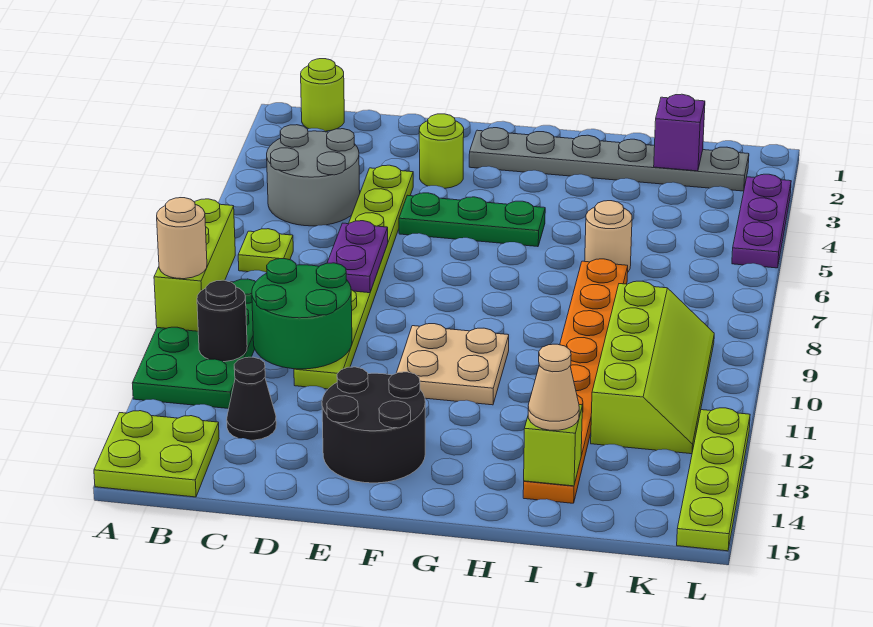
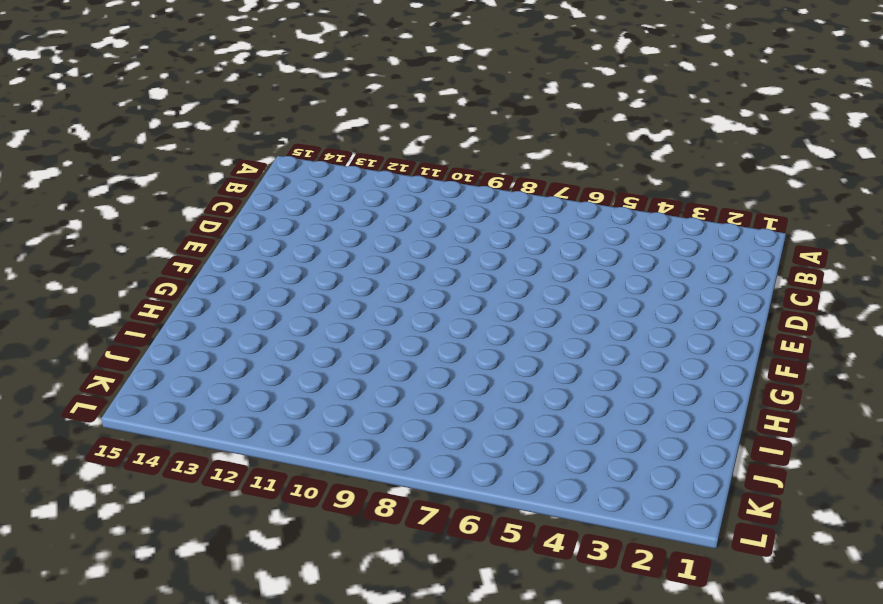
none -> green plate A9:B12 level 1
none -> lime plate A14:B15 level 1
none -> lime round brick B1 level 1

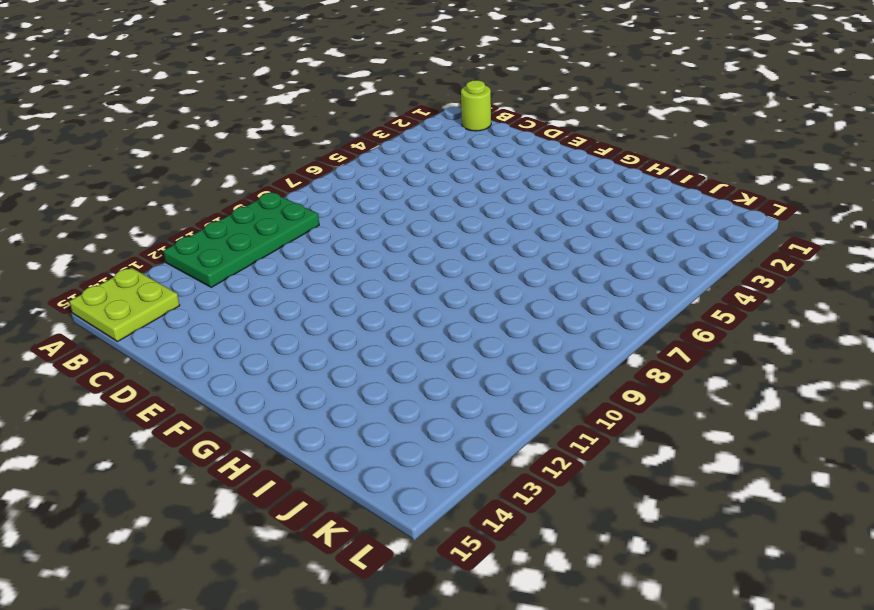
none -> grey round brick B4:C5 level 1
none -> lime plate B7 level 1
none -> black cone C13 level 1

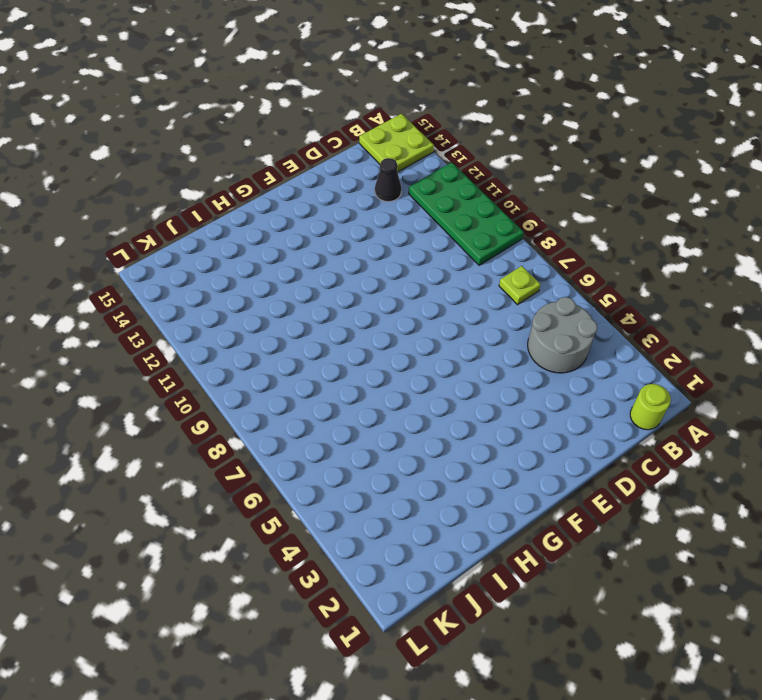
none -> lime plate D4:D11 level 1
none -> lime round brick E3 level 1
none -> green plate E5:G5 level 1

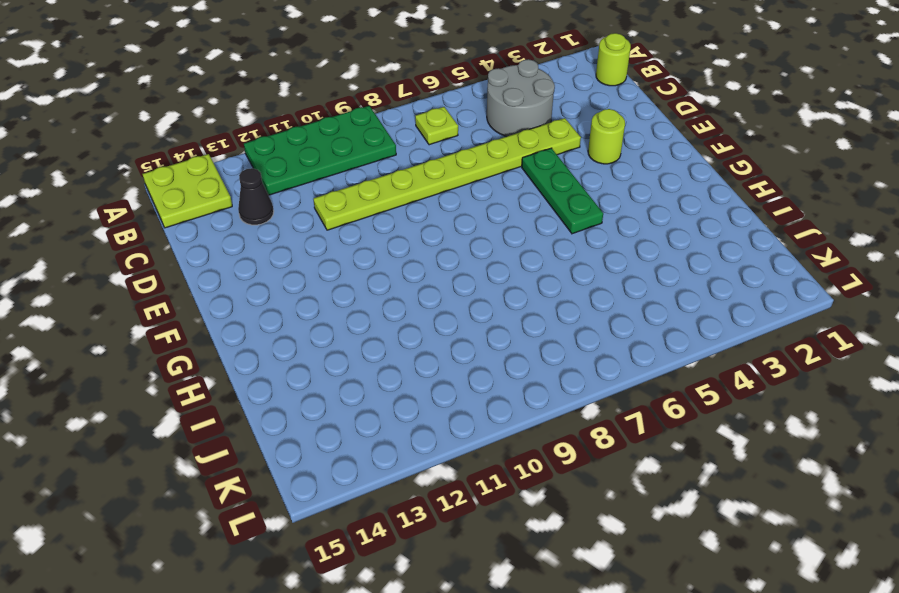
none -> black round brick E13:F14 level 1
none -> grey plate F2:K2 level 1
none -> tan plate F10:G11 level 1

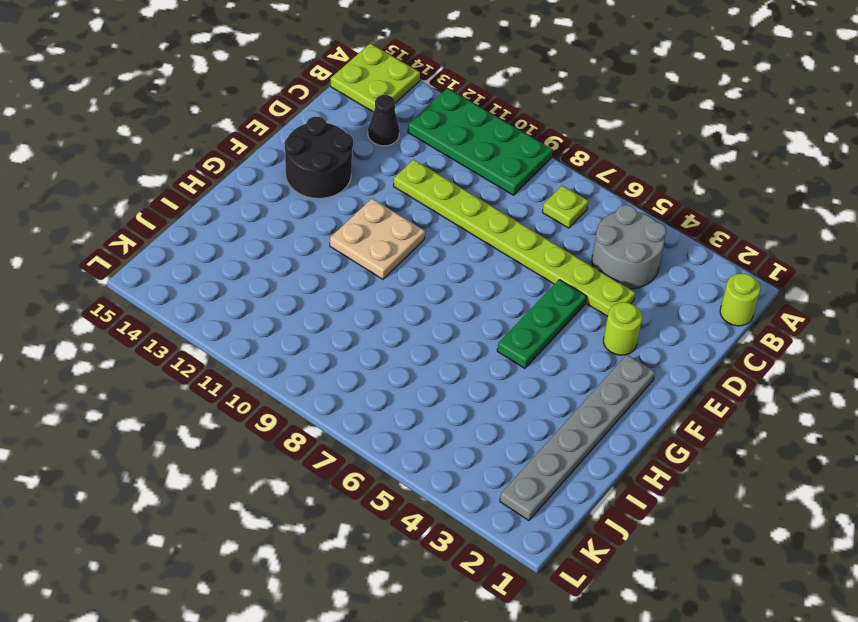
none -> tan round brick I6 level 1
none -> orange plate I7:I14 level 1
none -> lime slope J9:K12 level 1 top J

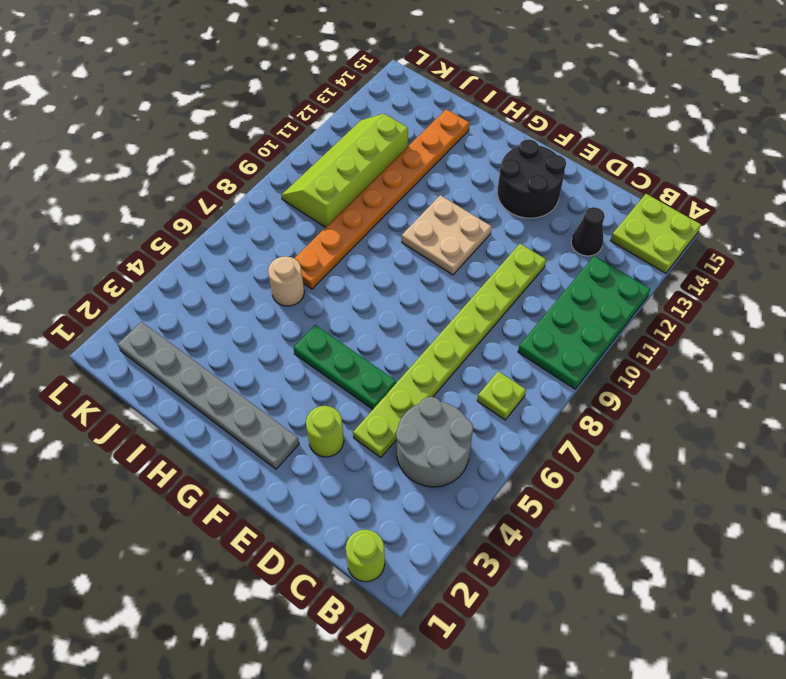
none -> purple plate L3:L5 level 1
none -> lime plate L12:L15 level 1
none -> lime brick A8:A10 level 2

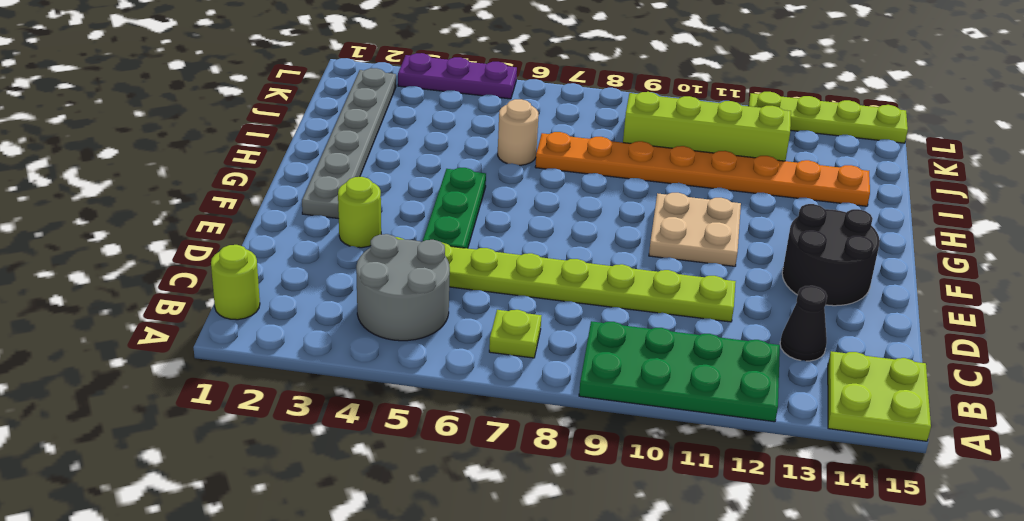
none -> lime brick A8:A10 level 2
none -> black round brick B11 level 2
none -> green round brick C10:D11 level 2

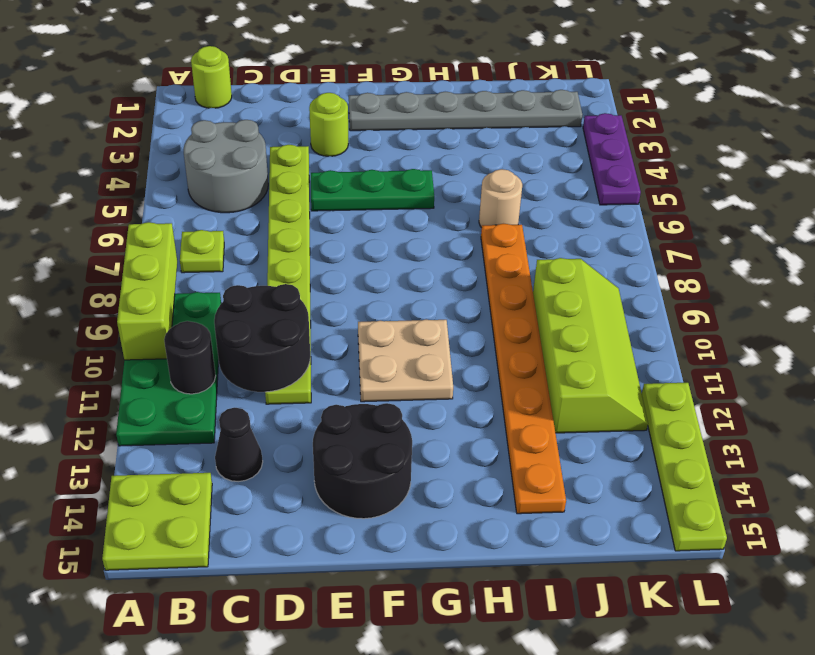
black round brick C10:D11 level 2 -> green round brick C10:D11 level 2
none -> purple plate D7:D8 level 2
none -> lime brick I14 level 2
none -> purple brick J2 level 2

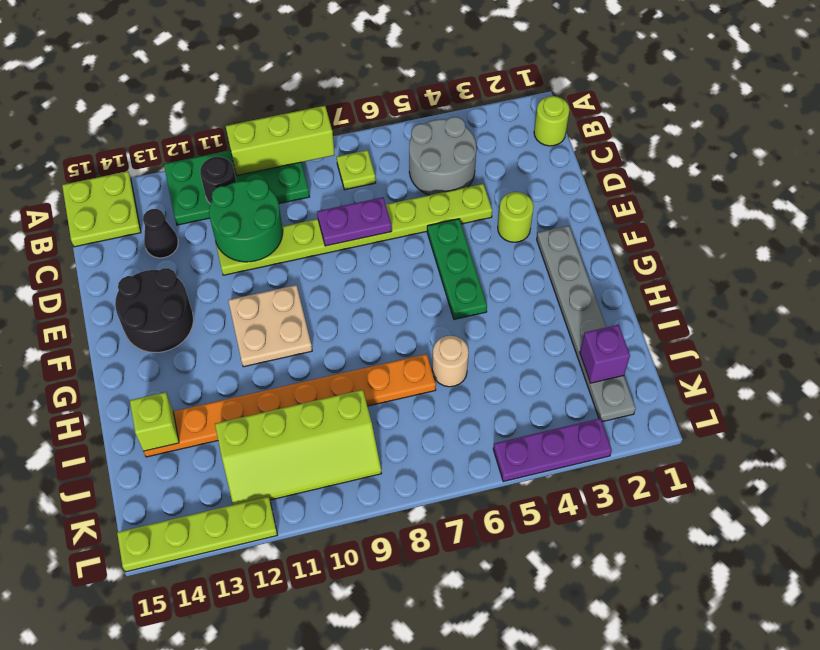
none -> tan round brick A10 level 3
none -> tan cone I14 level 3

